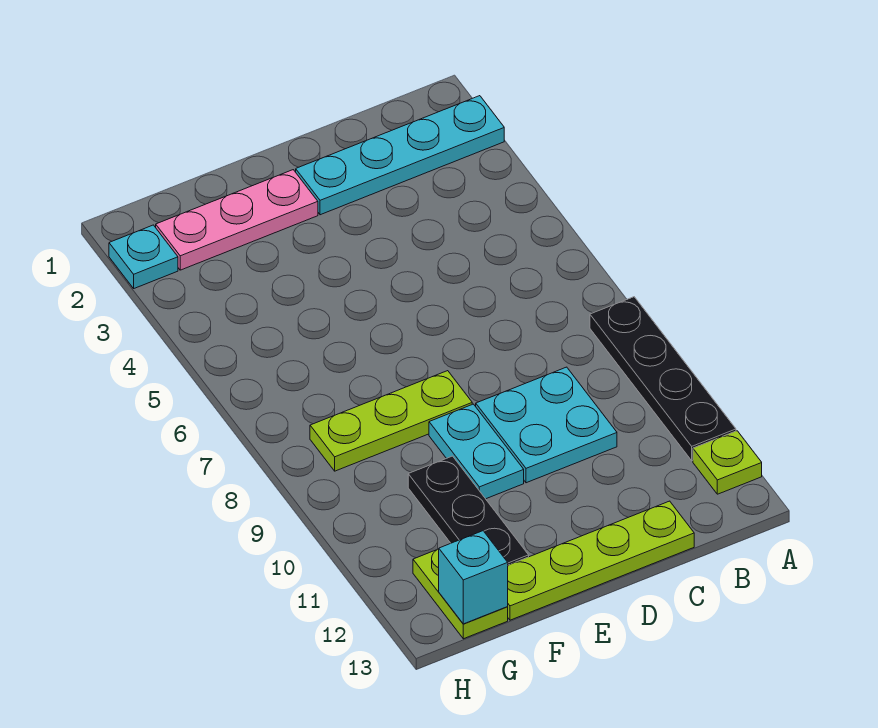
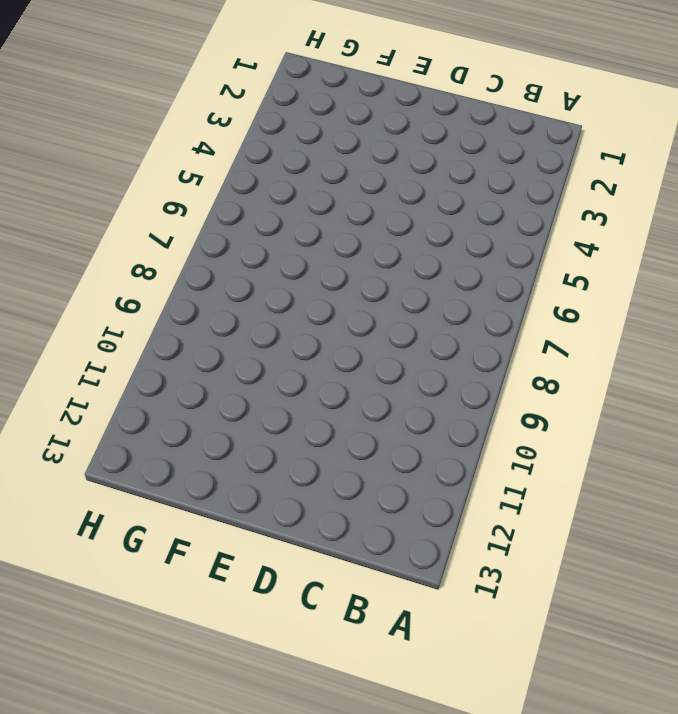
none -> cyan plate A2:D2 level 1
none -> black plate A8:A11 level 1
none -> lime plate A12 level 1

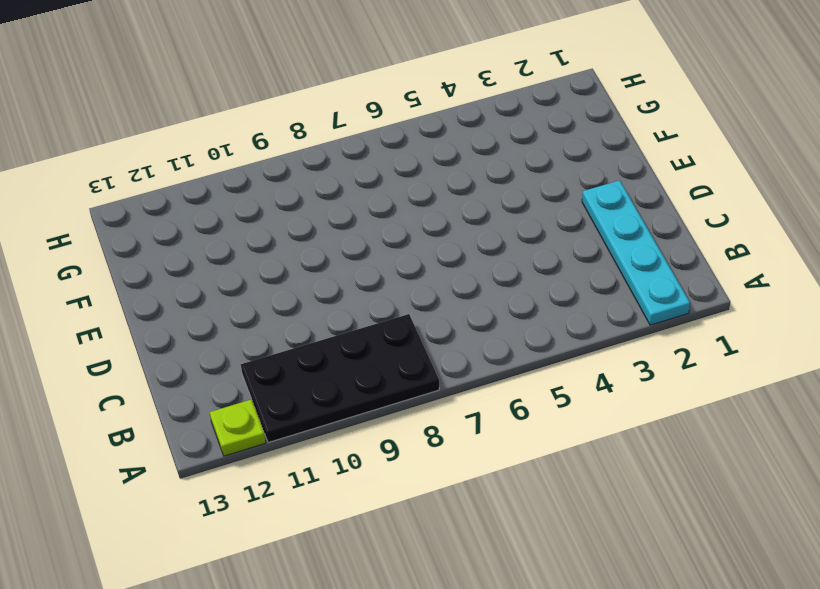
black plate A8:B11 level 1 -> black plate A8:A11 level 1
none -> cyan plate C9:D10 level 1
none -> lime plate C13:F13 level 1
none -> pink plate E2:G2 level 1

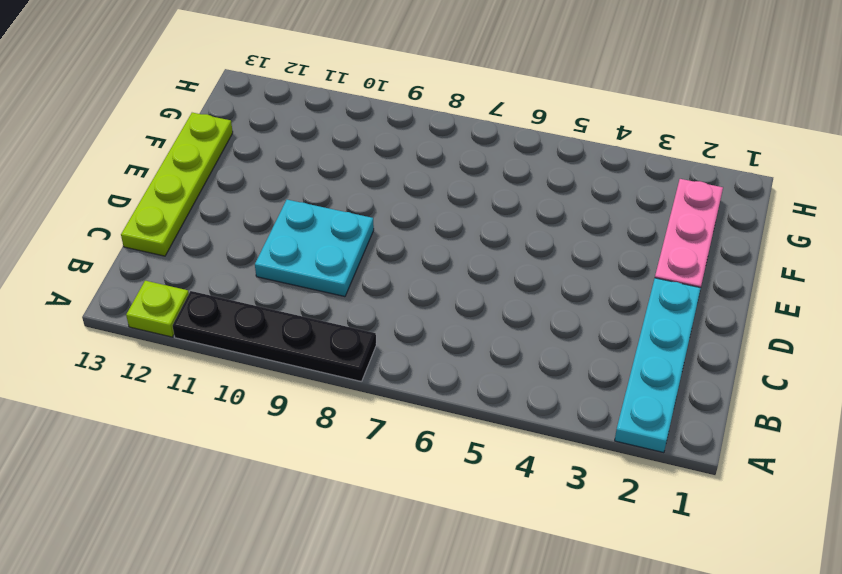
none -> lime plate E8:G8 level 1
none -> cyan plate E9:E10 level 1
none -> black plate F10:F12 level 1

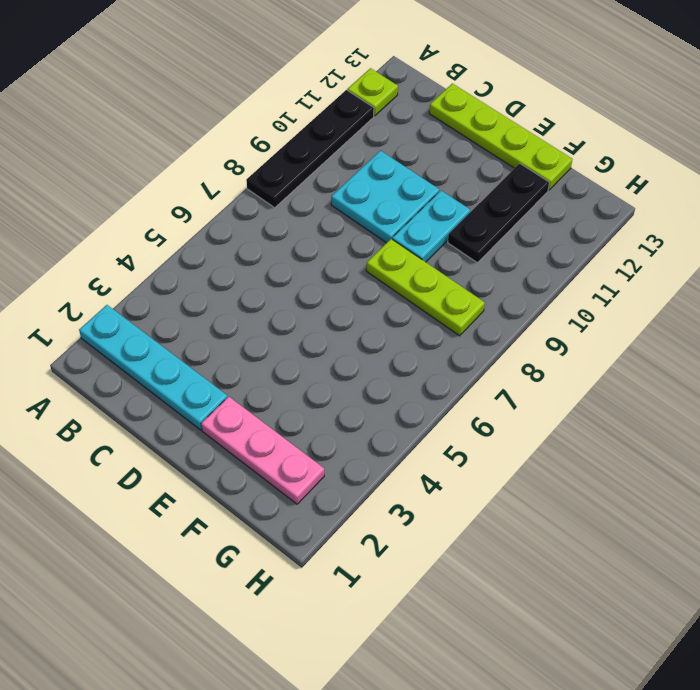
none -> lime plate G12:G13 level 1
none -> cyan plate H2 level 1
none -> cyan brick G13 level 2

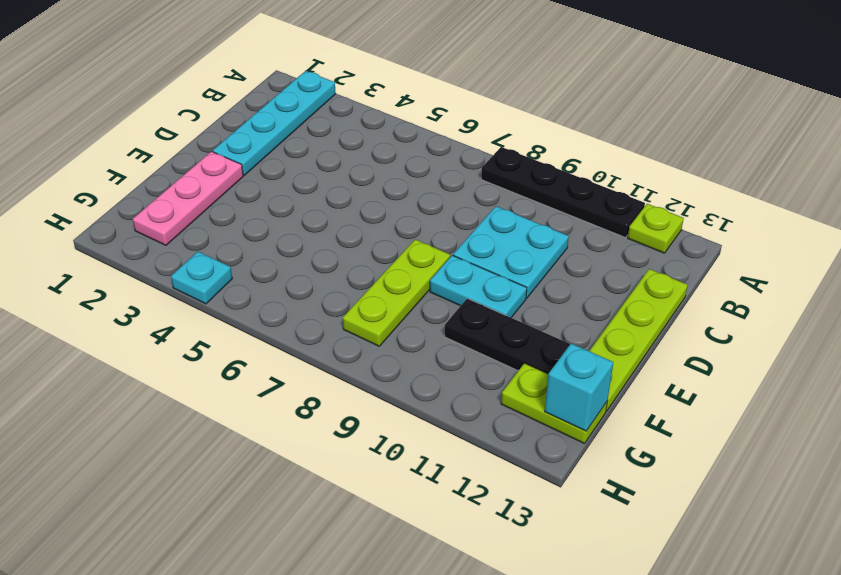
cyan plate H4 level 1 -> cyan plate H2 level 1

